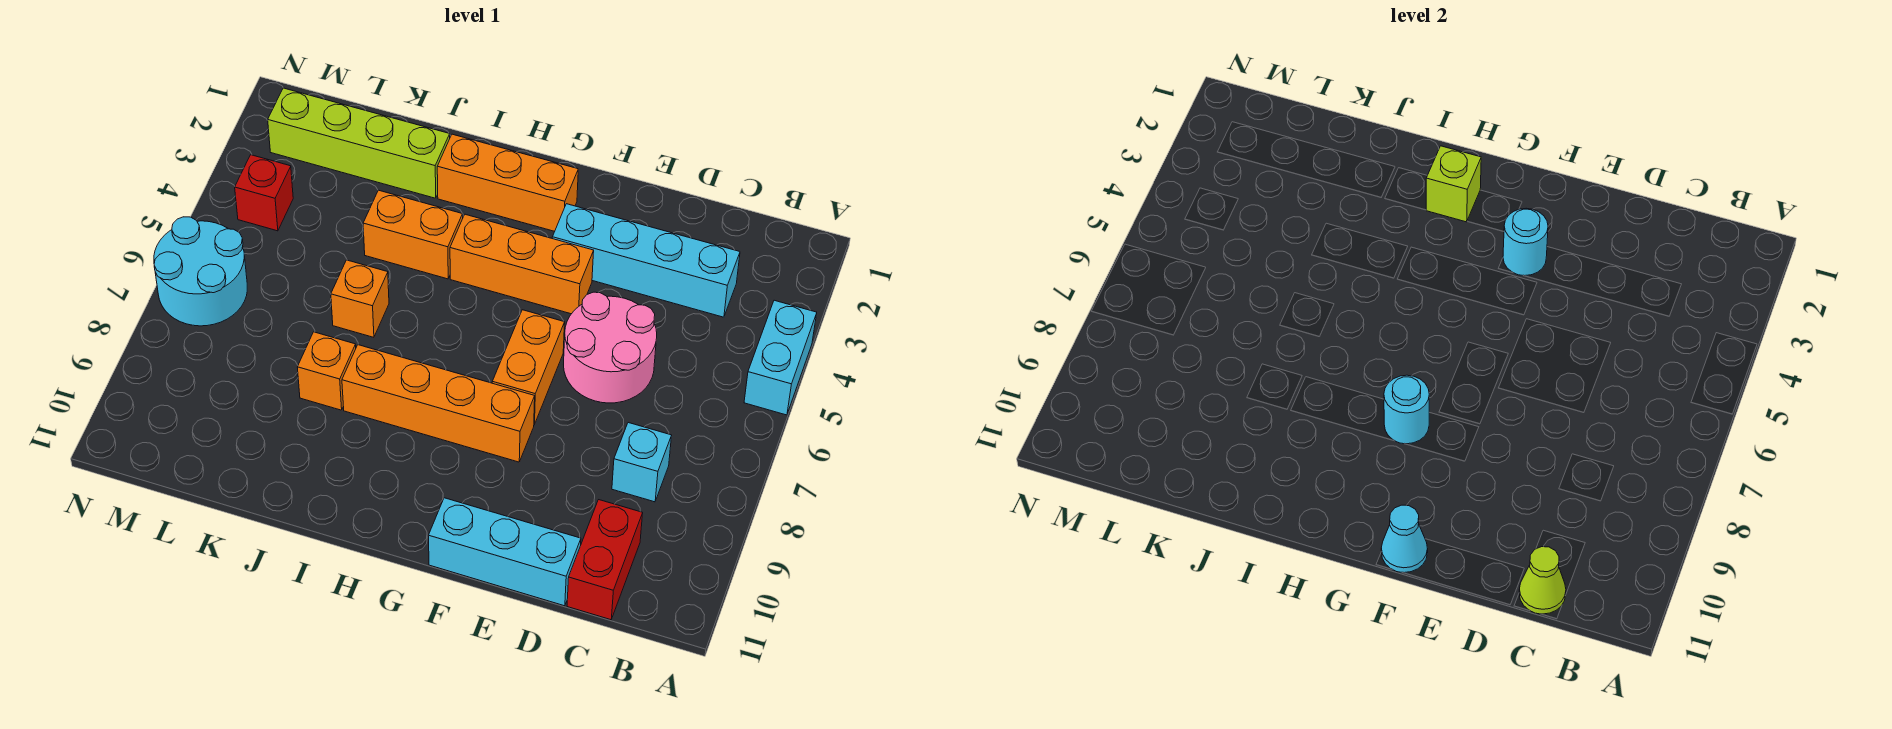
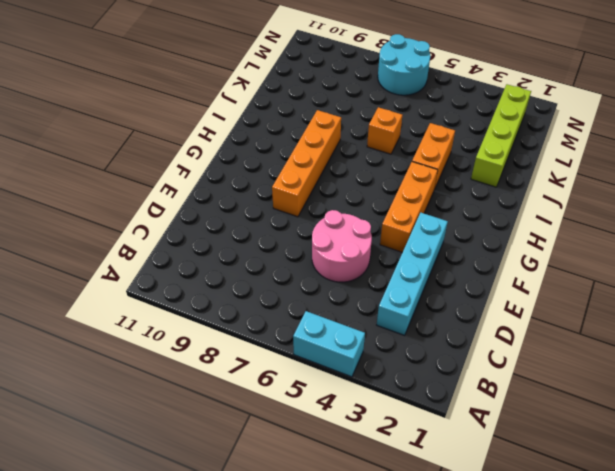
none -> cyan brick C8 level 1
none -> red brick C10:C11 level 1
none -> cyan brick D11:F11 level 1

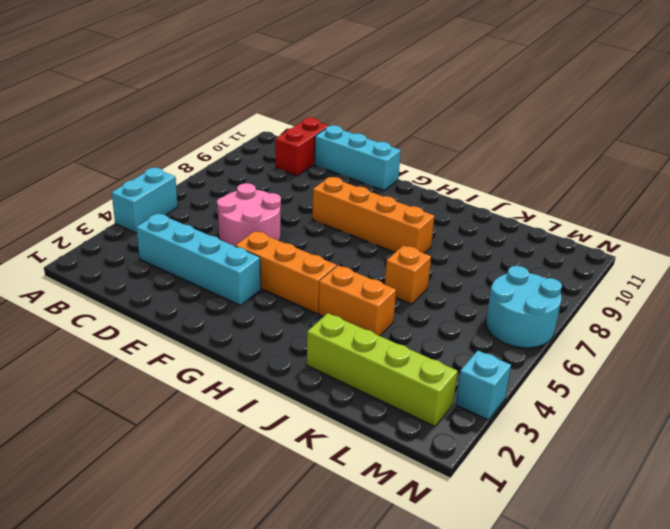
cyan brick N3 level 1 -> cyan brick C8 level 1
none -> orange brick F6:F7 level 1
none -> orange brick G2:I2 level 1
none -> orange brick J8 level 1

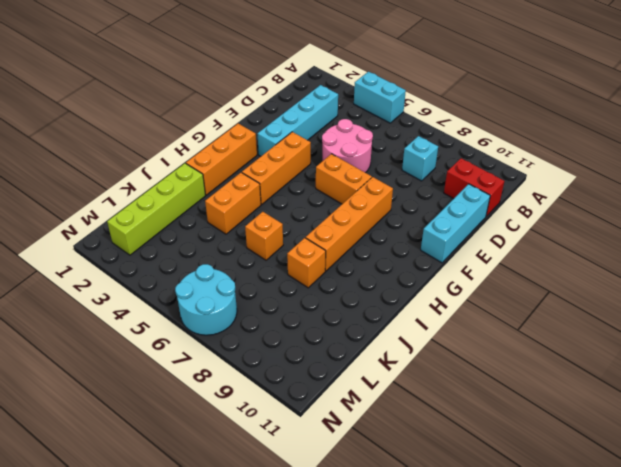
none -> red brick M4 level 1
none -> lime cone C11 level 2
none -> cyan round brick F3 level 2

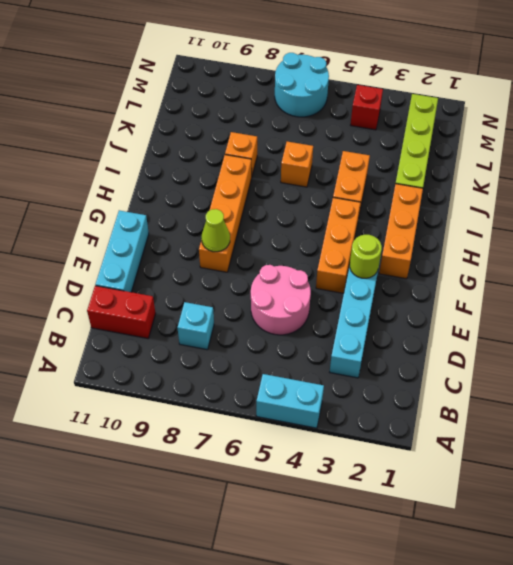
lime round brick F3 level 2 -> cyan round brick F3 level 2
lime cone F8 level 2 -> lime cone C11 level 2
none -> orange brick F6:F7 level 1
none -> cyan cone F11 level 2
none -> cyan round brick G8 level 2

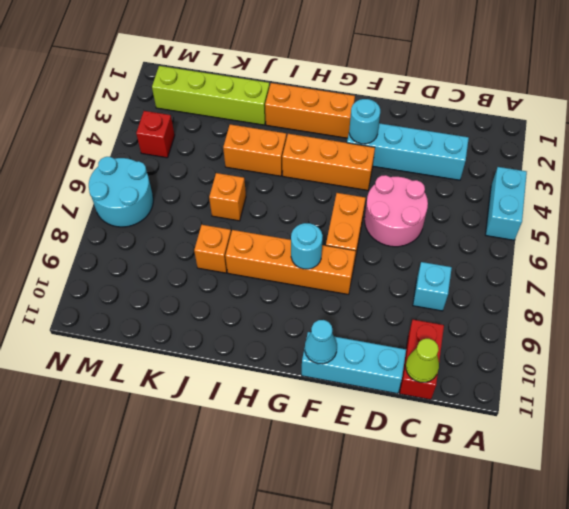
none -> lime brick H2 level 2

